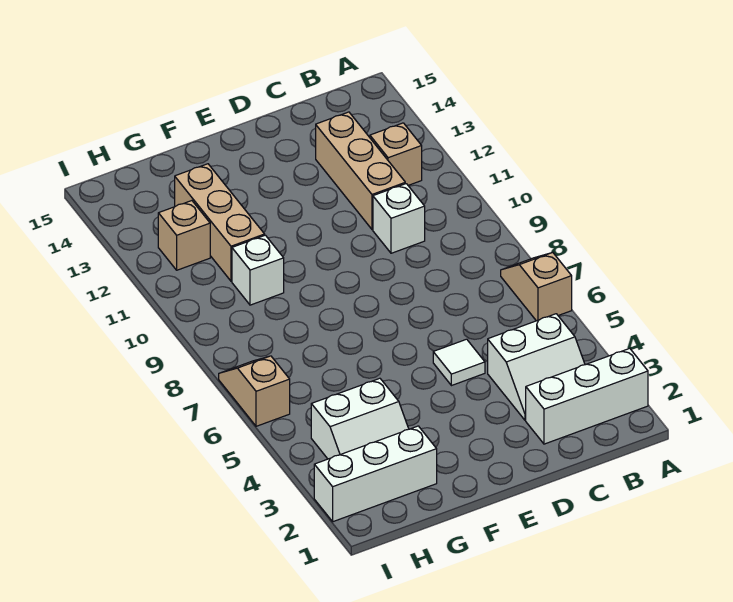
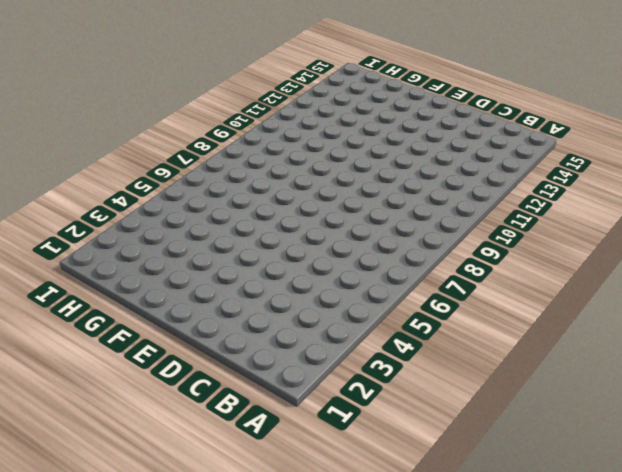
none -> white brick A2:C2 level 1
none -> tan slope A6:A7 level 1 top 6
none -> white slope B3:C4 level 1 top 4

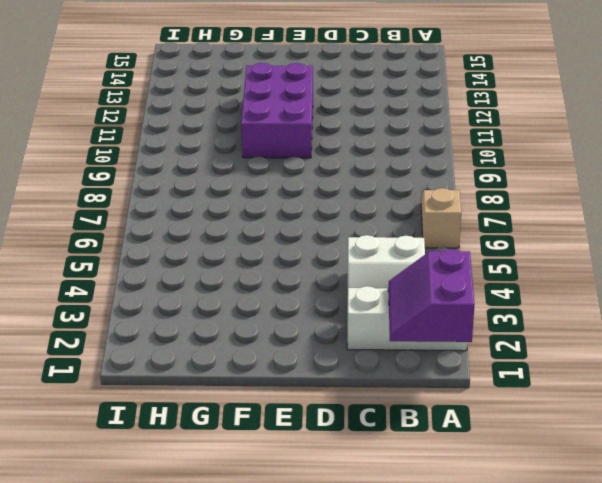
purple slope A1:B2 level 2 top A -> none
purple brick E10:F12 level 1 -> none
none -> tan brick B12 level 1
none -> white brick C10 level 1
none -> tan brick C11:C13 level 1

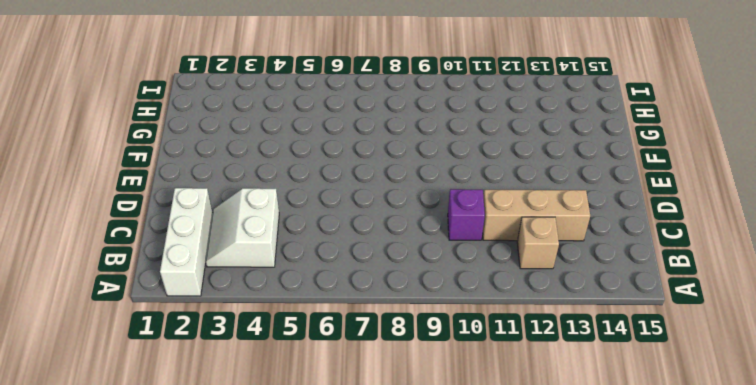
purple brick C10 level 1 -> white brick C10 level 1
none -> tan slope A6:A7 level 1 top 6
none -> white tile D5 level 1
none -> white brick G2:I2 level 1

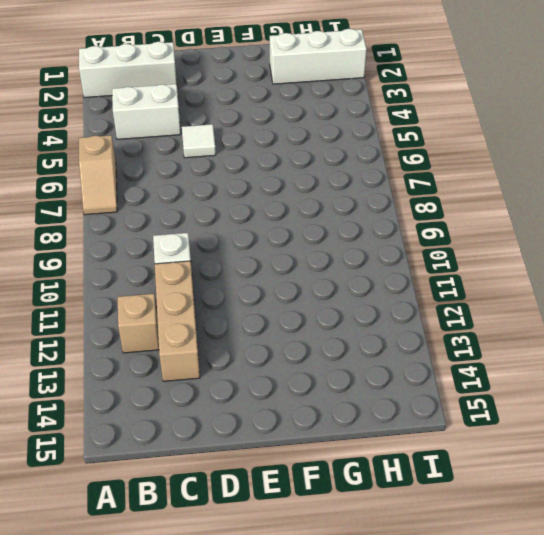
none -> white slope G3:H4 level 1 top 4
none -> white brick G10 level 1
none -> tan brick G11:G13 level 1

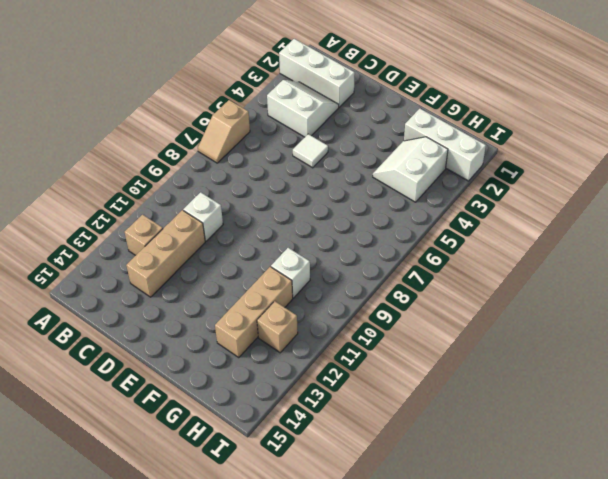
white slope G3:H4 level 1 top H -> white slope G3:H4 level 1 top 4
none -> tan slope I6:I7 level 1 top 6

